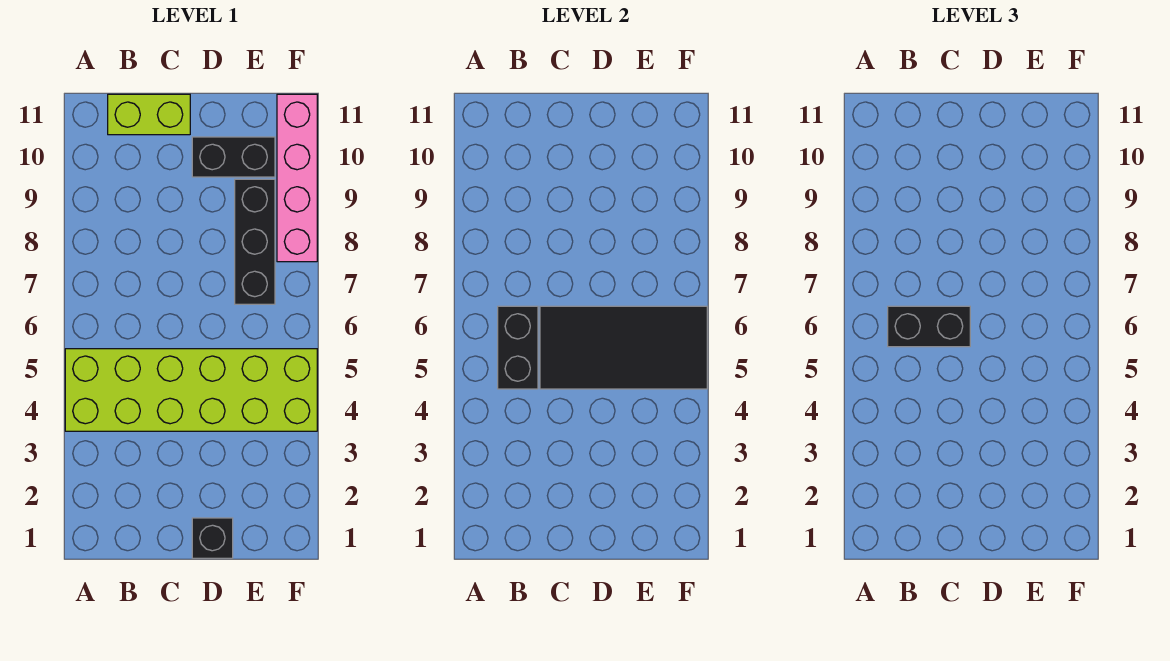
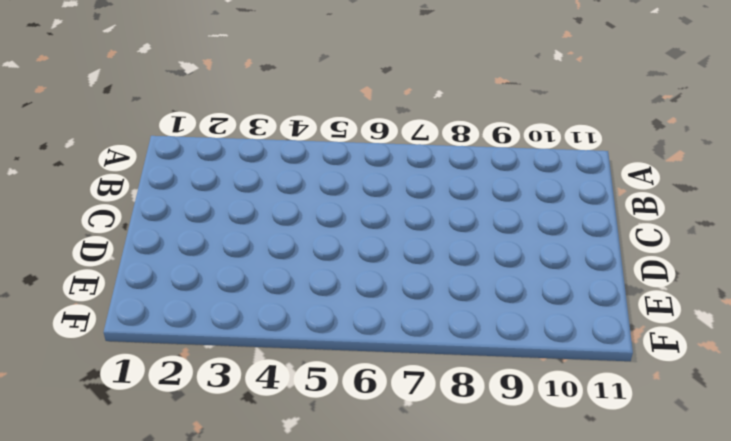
none -> lime brick A4:F5 level 1
none -> lime brick B11:C11 level 1

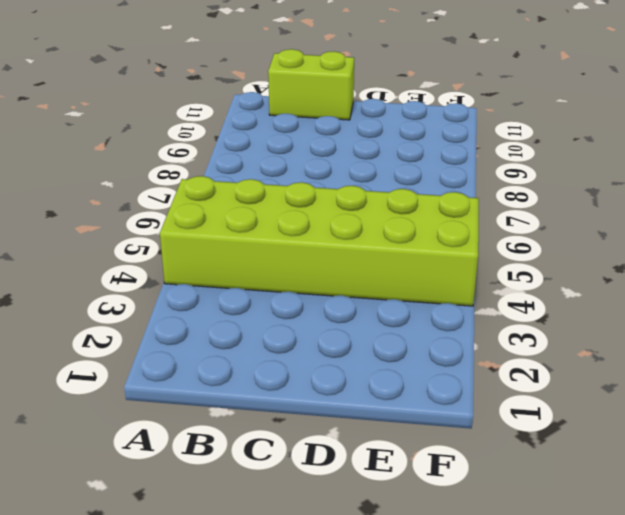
none -> black brick D1 level 1
none -> black brick D10:E10 level 1

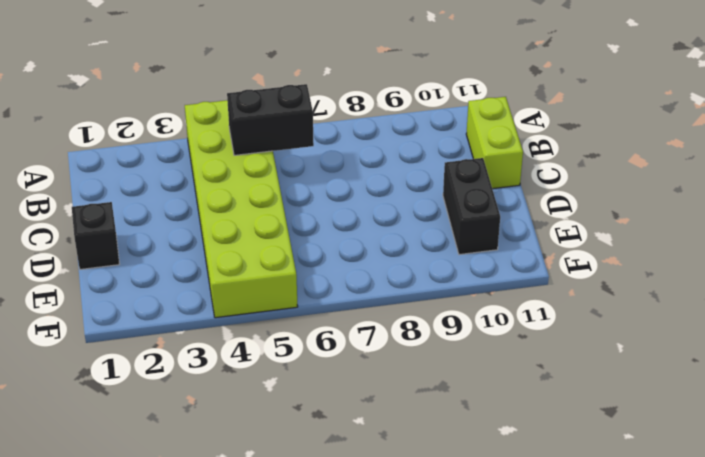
none -> black brick E7:E9 level 1
none -> pink brick F8:F11 level 1

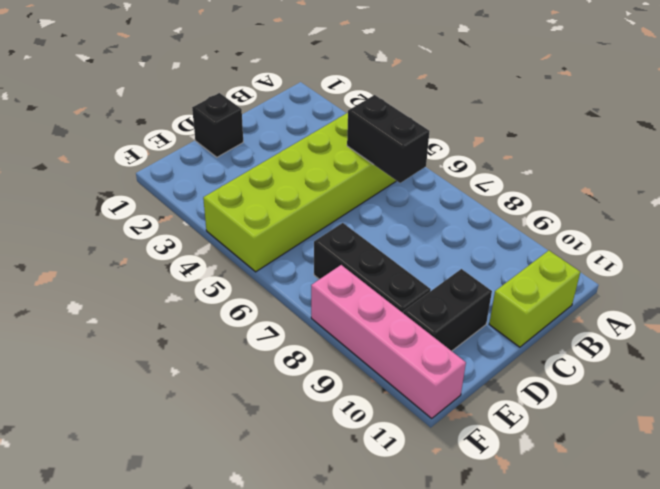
none -> black tile C5:F6 level 2
none -> black brick B6:C6 level 3

